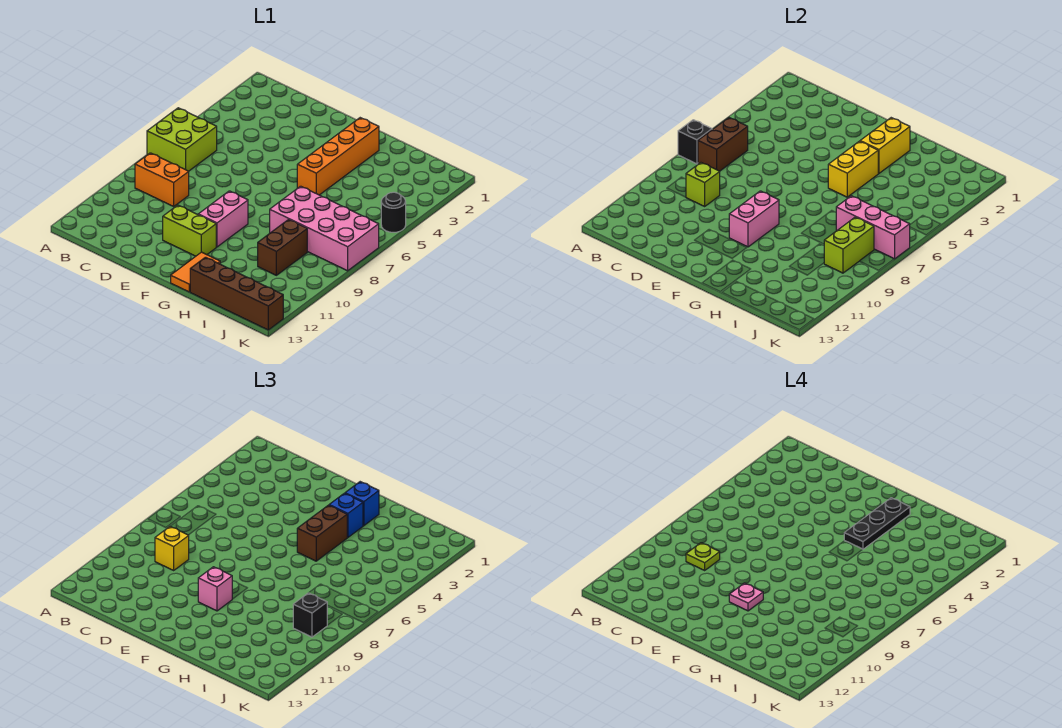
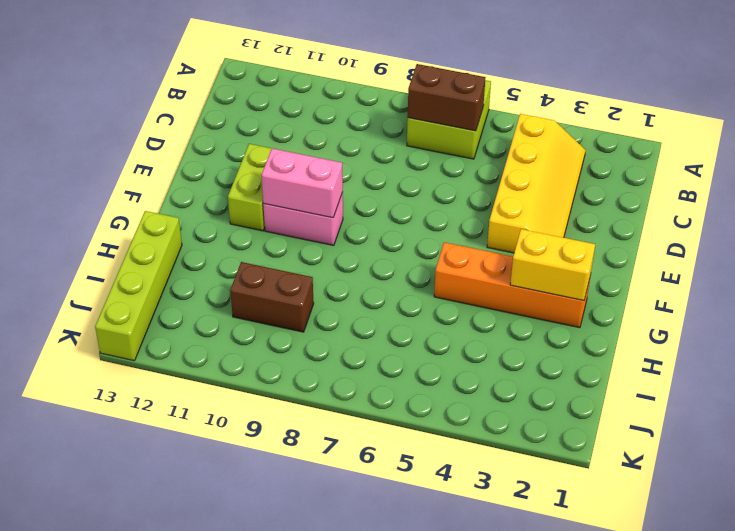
yellow slope B3:E4 level 1 top 4 -> none
lime brick H13:K13 level 1 -> brown brick H13:K13 level 1
none -> orange brick B9:C9 level 1
none -> orange tile G12:G13 level 1
none -> pink brick H7:K8 level 1

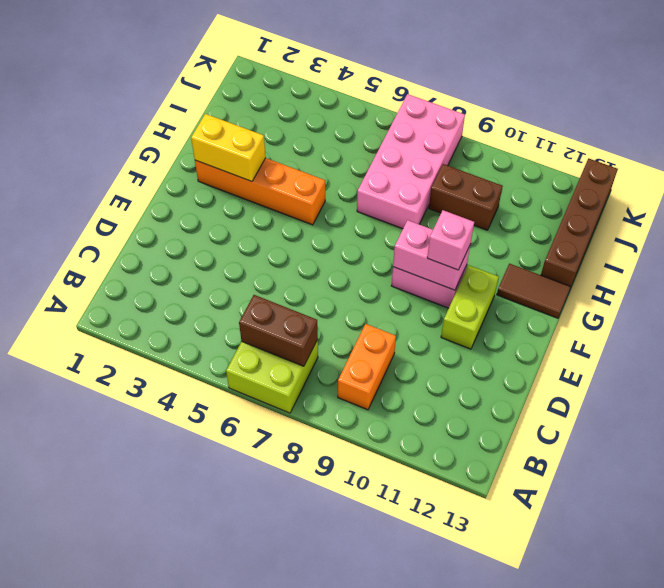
brown tile G12:G13 level 1 -> orange tile G12:G13 level 1
none -> black round brick K5 level 1
none -> black brick A7 level 2
none -> lime brick C9 level 2

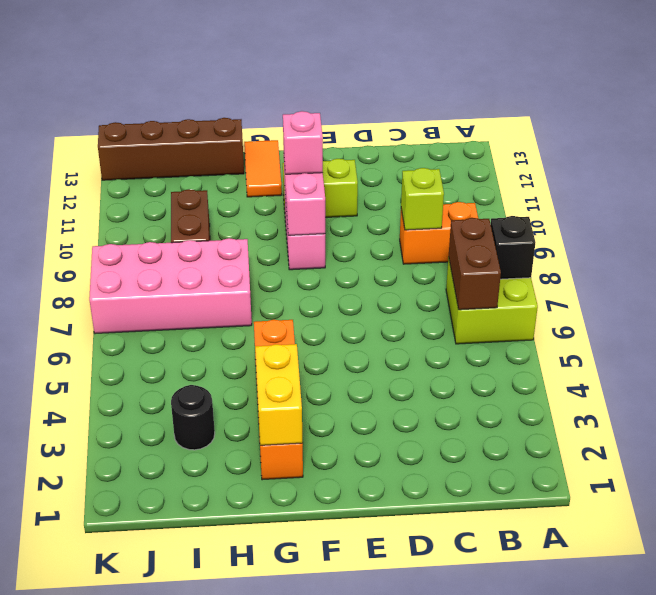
black round brick I3 level 1 -> black round brick K5 level 1
none -> yellow brick G4:G5 level 2
none -> pink brick I7:K7 level 2
none -> lime brick J8:J9 level 2

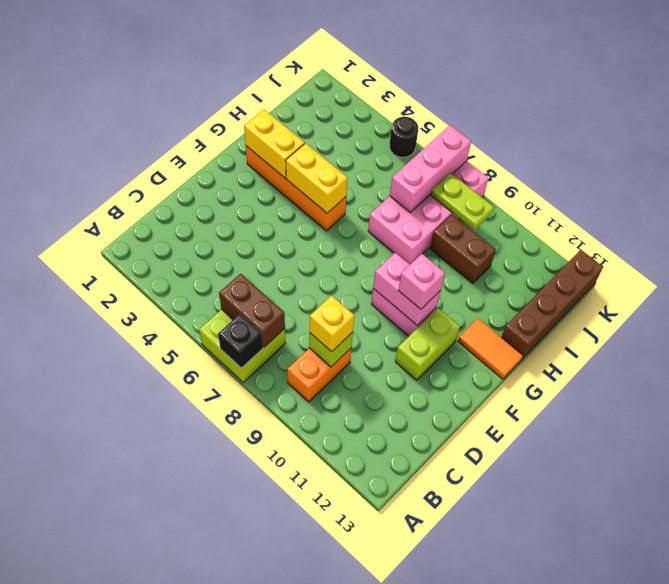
lime plate J8:J9 level 2 -> lime brick J8:J9 level 2
none -> blue brick G2 level 3
none -> blue brick G3 level 3
none -> brown brick G4:G5 level 3

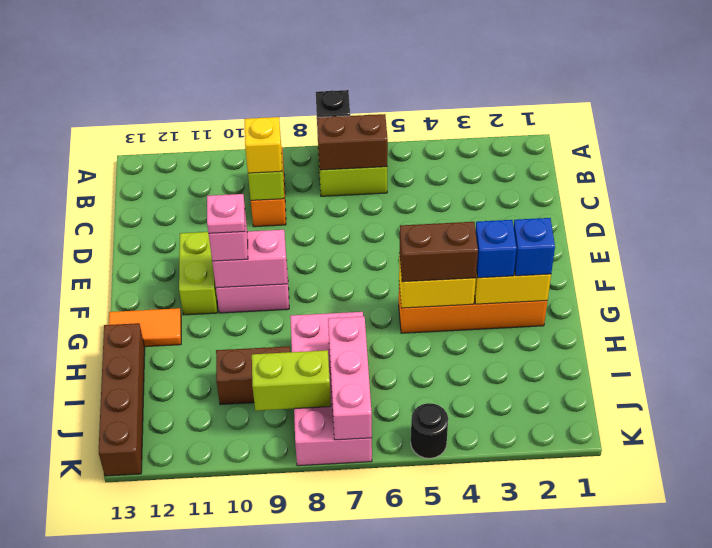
none -> black brick J9 level 3
none -> lime plate C9 level 4
none -> black plate G2:G4 level 4

